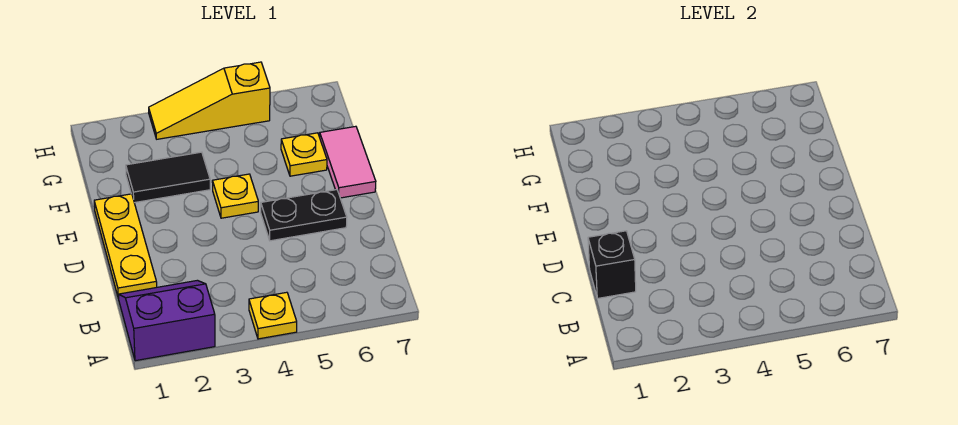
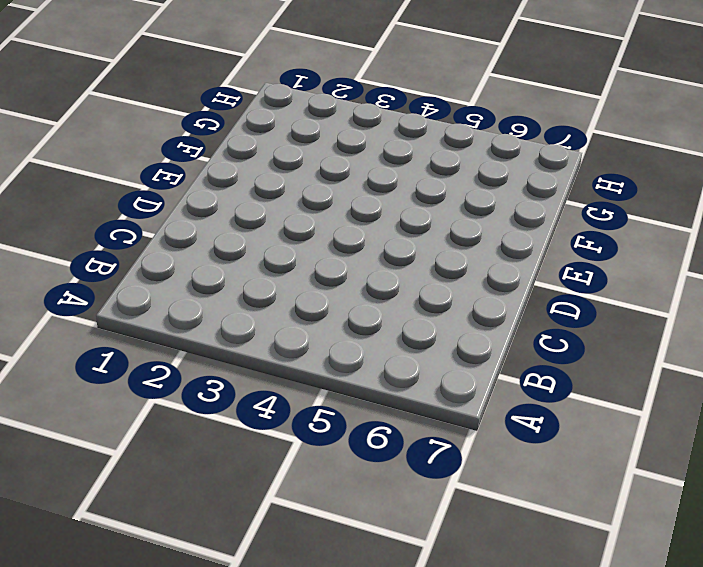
none -> purple slope A1:B2 level 1 top A
none -> yellow plate A4 level 1

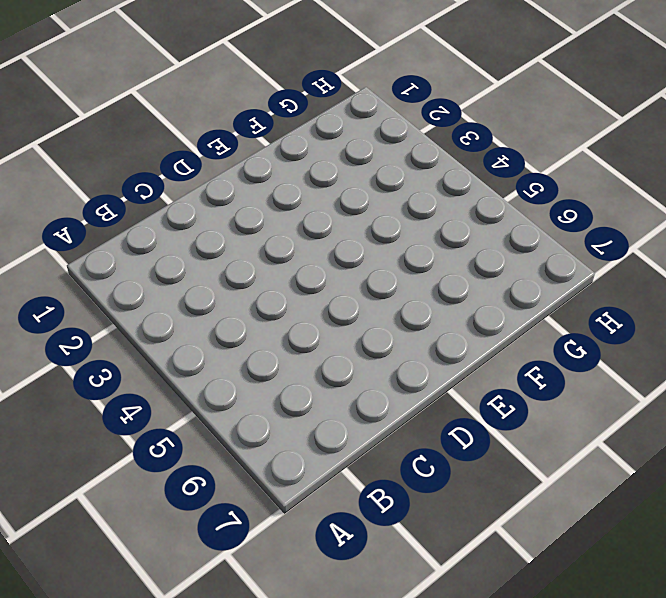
none -> purple slope A1:B2 level 1 top A
none -> yellow plate A4 level 1

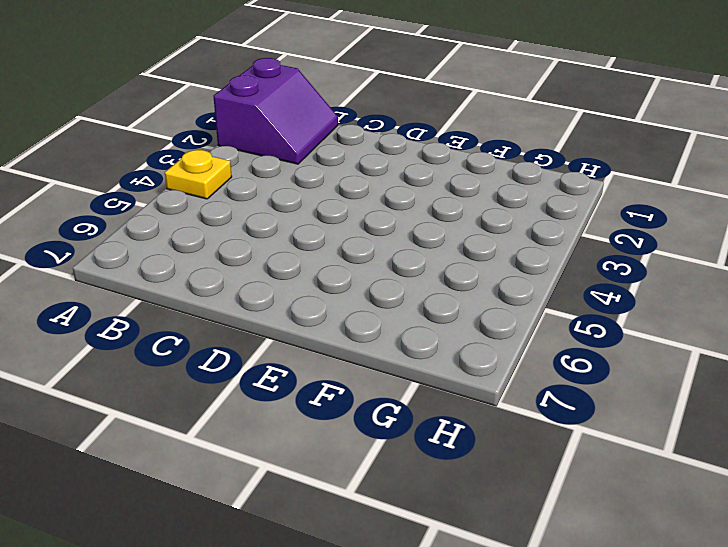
none -> yellow plate C1:E1 level 1
none -> black plate D5:D6 level 1

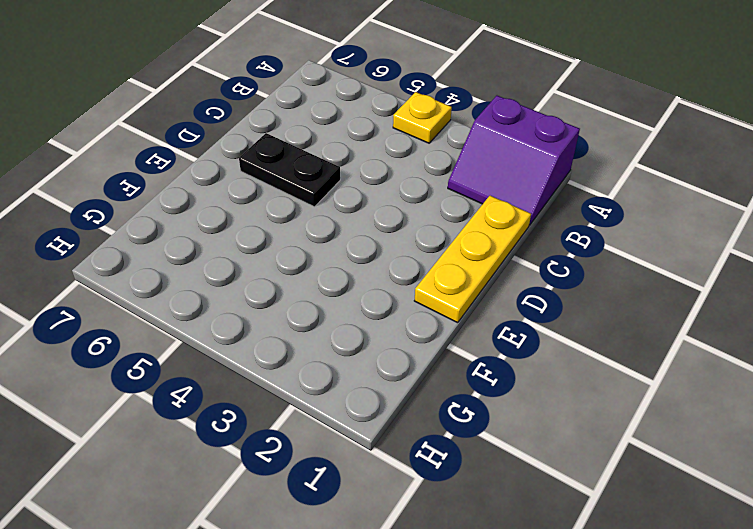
none -> yellow plate E4 level 1
none -> pink tile E7:F7 level 1

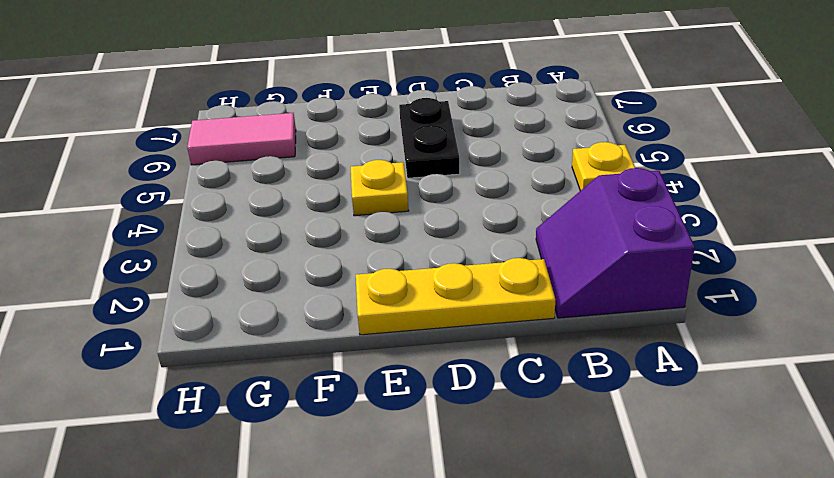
pink tile G6:H6 level 1 -> pink tile E7:F7 level 1
none -> black tile F2:F3 level 1
none -> yellow plate F6 level 1

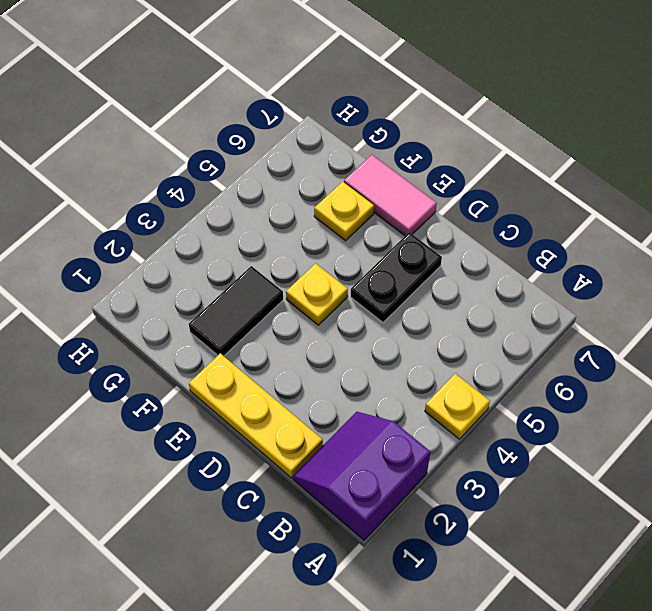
none -> yellow slope H3:H5 level 1 top 5
none -> black brick C1 level 2

